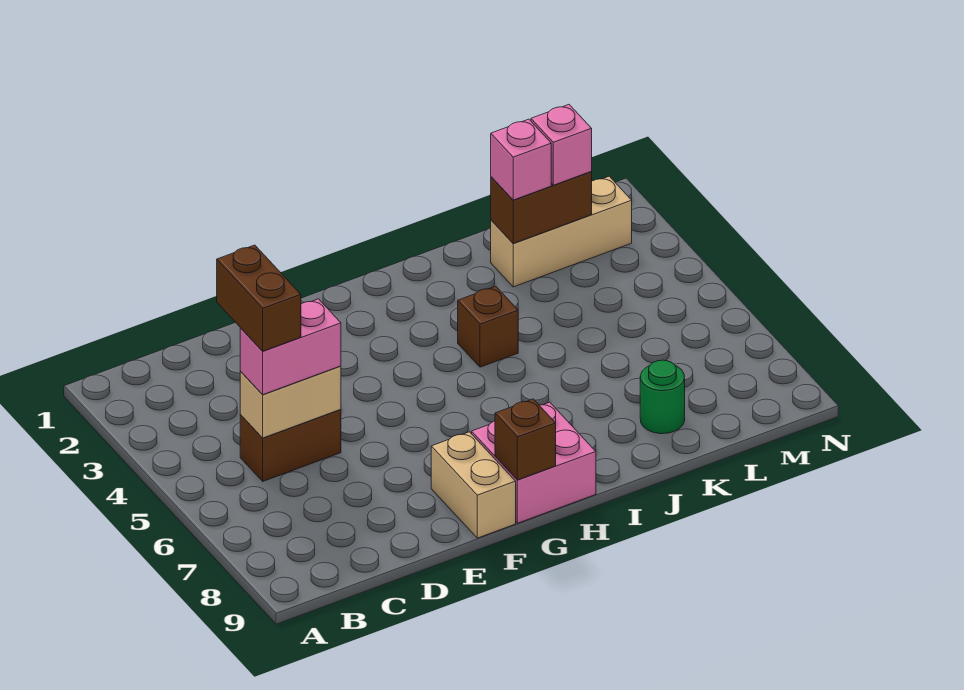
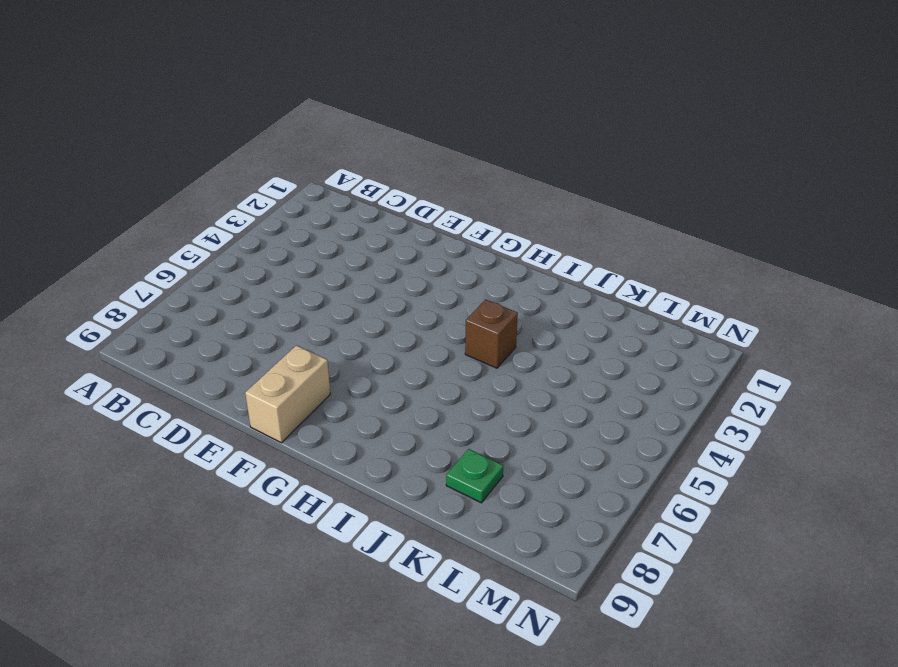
green plate K8 level 1 -> green round brick K8 level 1
none -> brown brick C5:D5 level 1
none -> pink brick G8:H9 level 1
none -> tan brick K2:M2 level 1

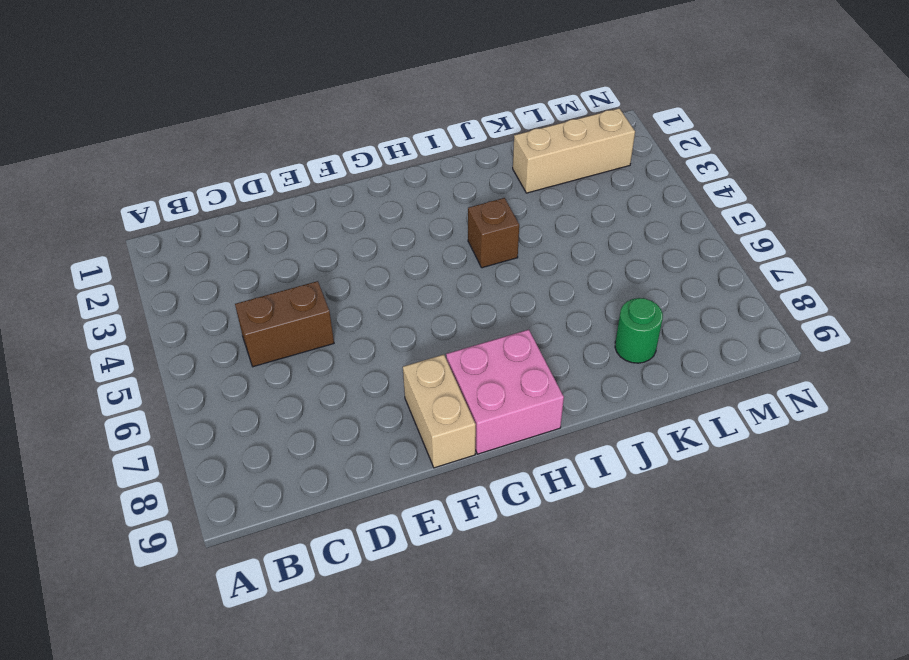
none -> tan brick C5:D5 level 2
none -> brown brick G9 level 2
none -> brown brick K2:L2 level 2

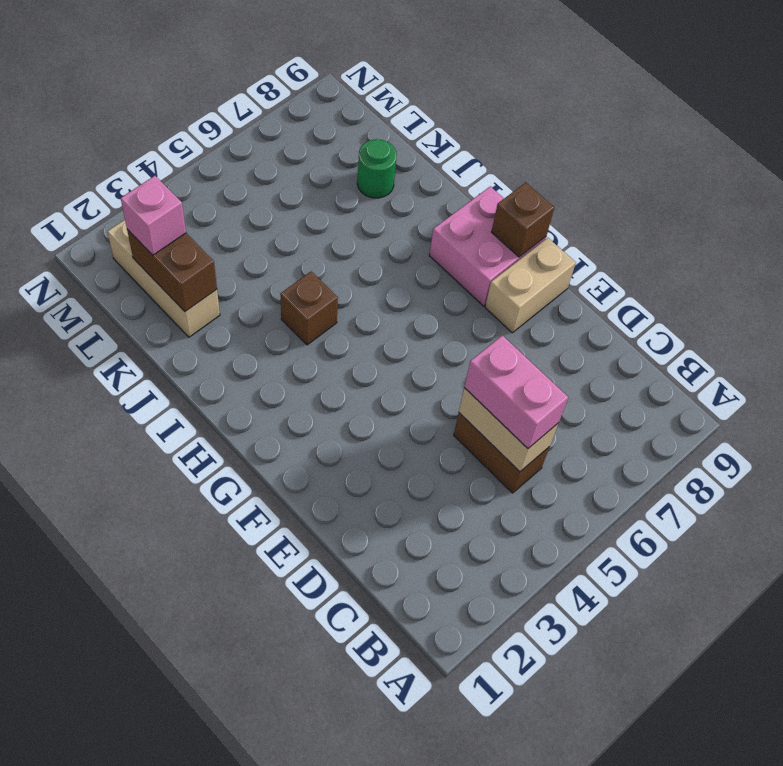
none -> pink brick K2 level 3
none -> brown brick C4:C5 level 4

